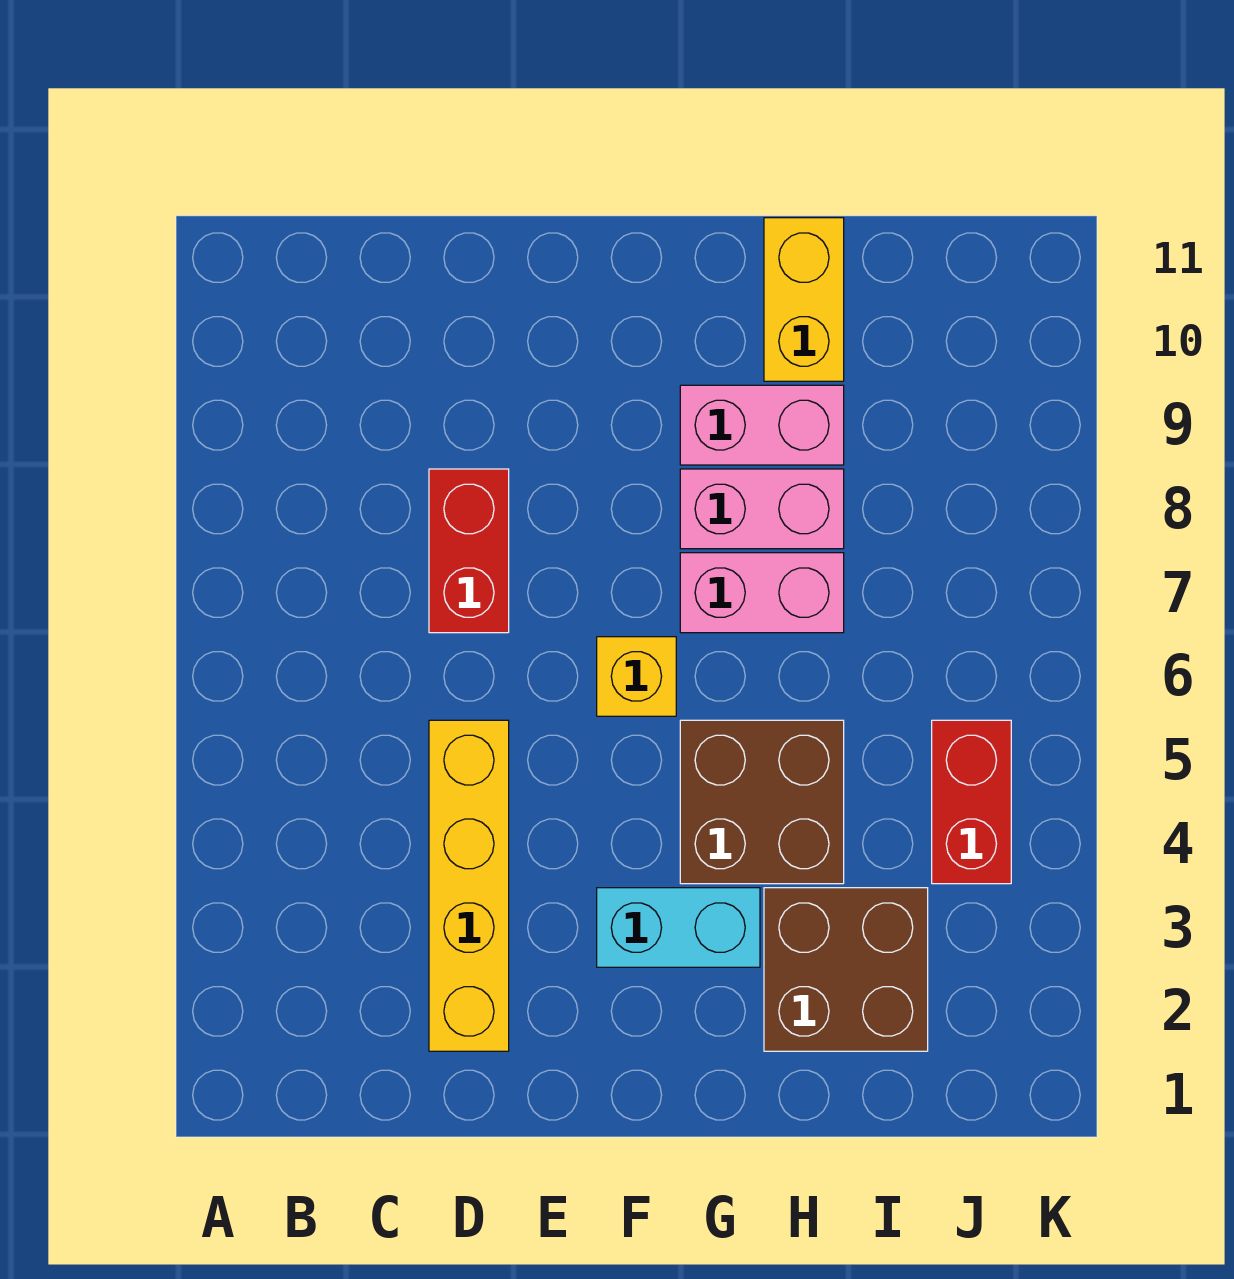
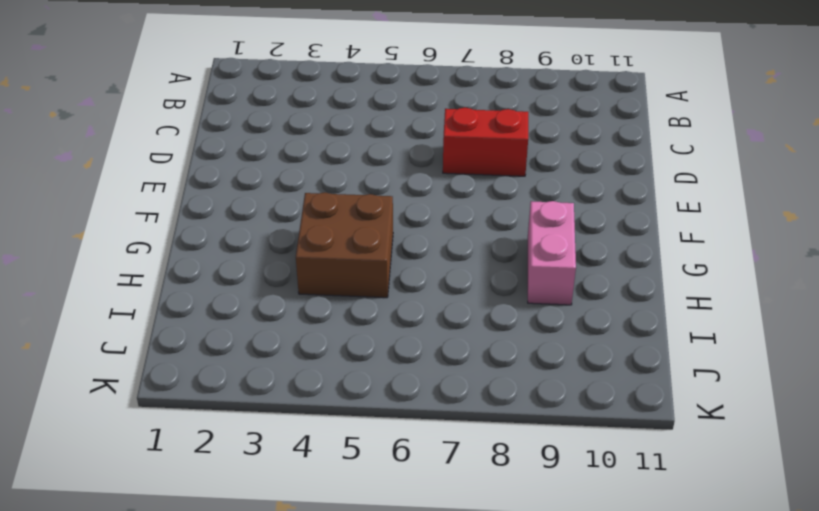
none -> yellow brick D2:D5 level 1
none -> cyan brick F3:G3 level 1

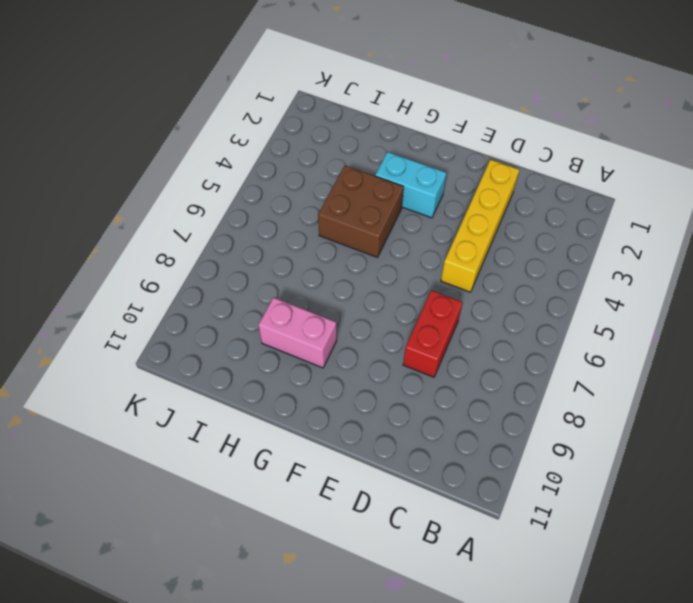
none -> yellow brick F6 level 1
none -> pink brick G7:H7 level 1

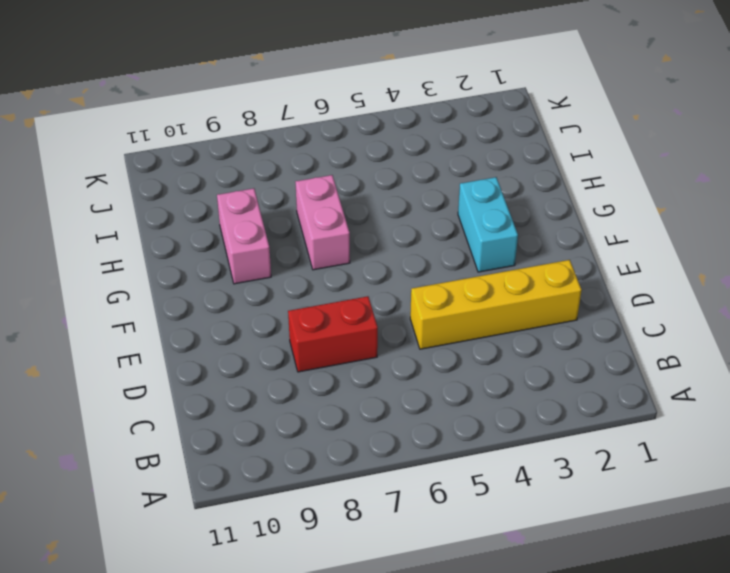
none -> yellow brick F6 level 1
none -> brown brick G4:H5 level 1

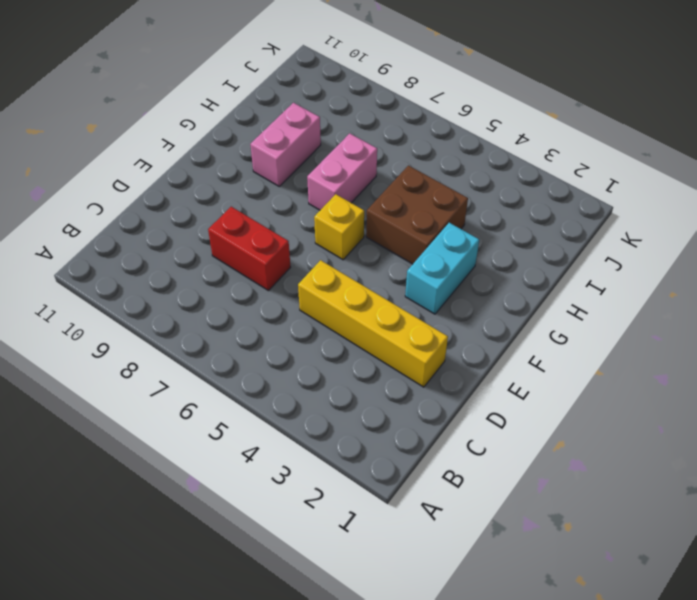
none -> pink brick G8:H8 level 1
none -> brown brick H2:I3 level 1

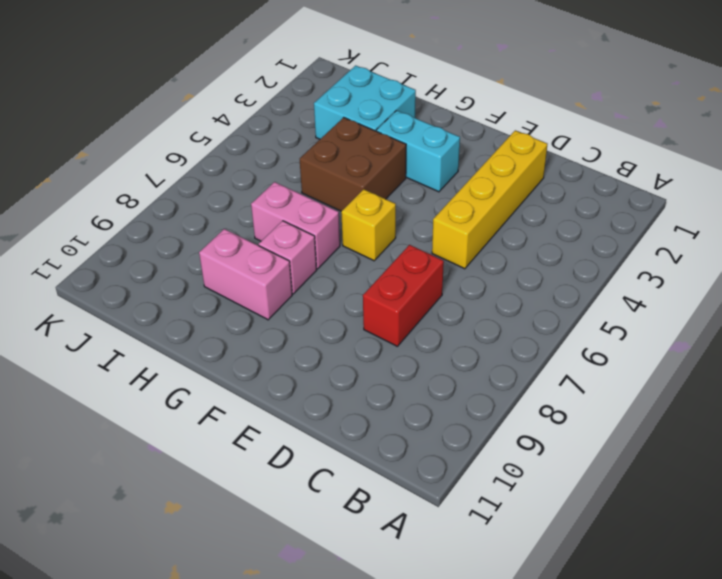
pink brick G8 level 1 -> pink brick G8:H8 level 1
cyan brick H2:I3 level 1 -> brown brick H2:I3 level 1
none -> yellow brick H10:H11 level 1
none -> red brick J4:J5 level 1

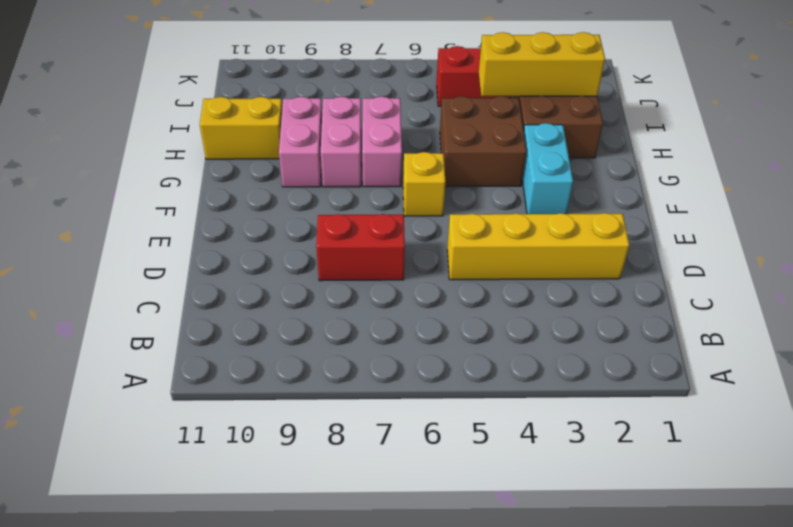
yellow brick I2:I4 level 2 -> none

